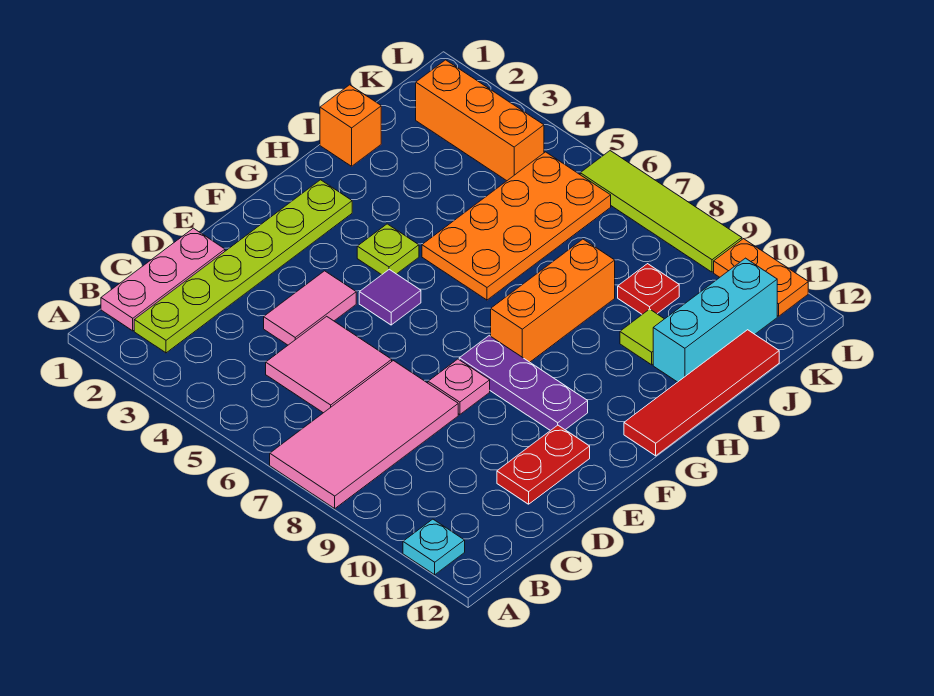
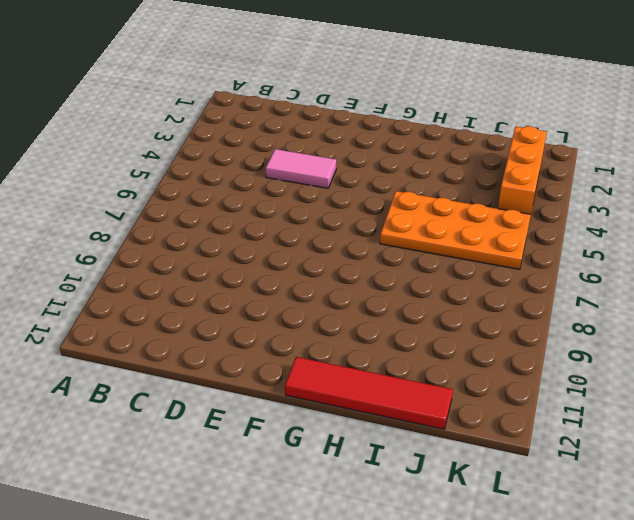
none -> pink tile A7:D8 level 1
none -> cyan plate A11 level 1
none -> pink plate B1:D1 level 1

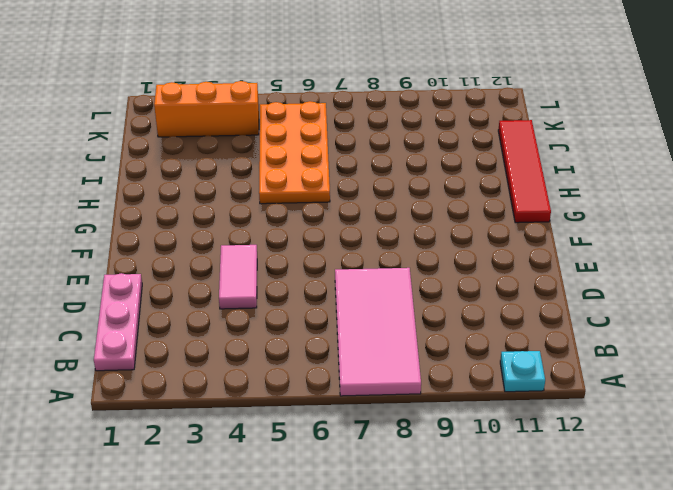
none -> lime plate B2:G2 level 1
none -> pink tile C5:D6 level 1
none -> red plate D11:E11 level 1

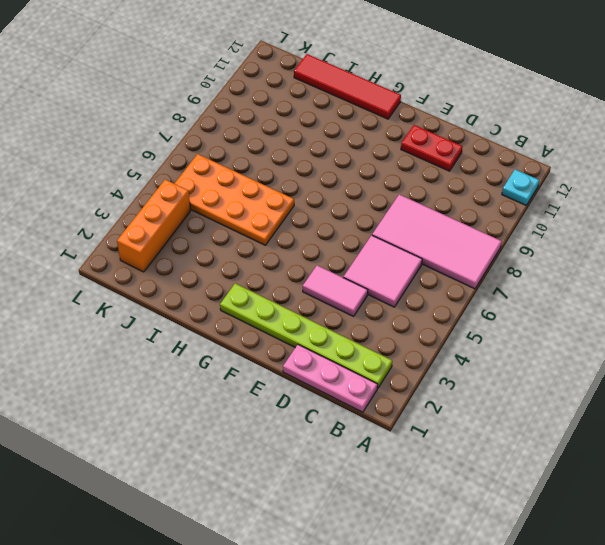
none -> pink plate E8 level 1
none -> purple tile F5 level 1
none -> purple plate F8:F10 level 1

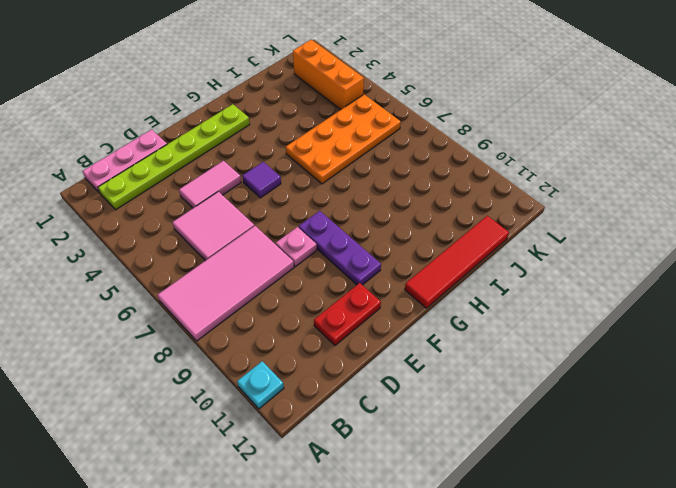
none -> lime plate G4 level 1
none -> orange brick G8:I8 level 1
none -> orange brick I1 level 1

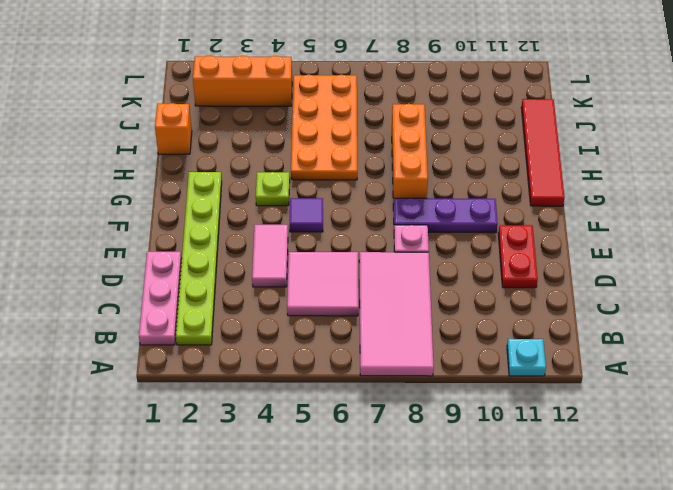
none -> lime tile I10 level 1
none -> cyan brick I11:K11 level 1
none -> red plate J9 level 1

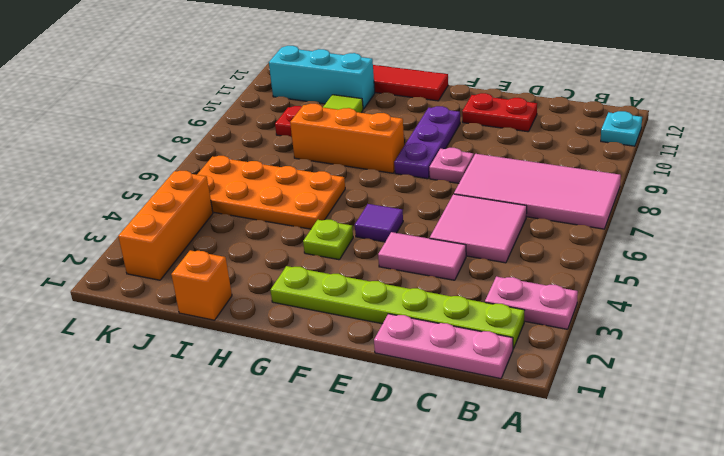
pink plate A3:B3 level 1 -> none
none -> lime tile L6:L9 level 1
none -> orange plate L10:L11 level 1

